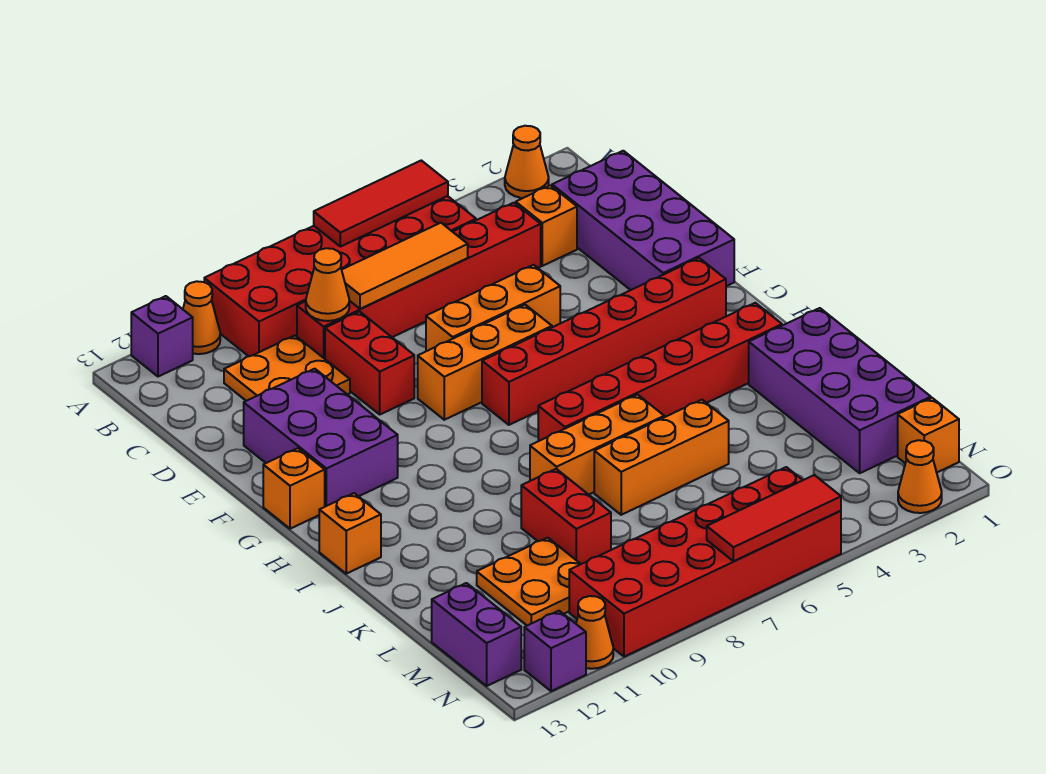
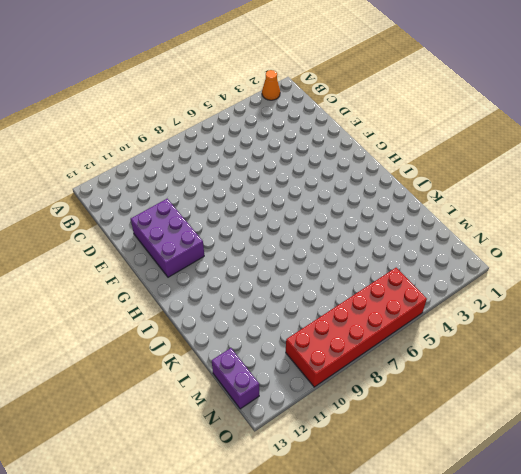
none -> red brick A5:B10 level 1
none -> orange cone A11 level 1
none -> purple brick A12 level 1
none -> purple brick C1:F2 level 1

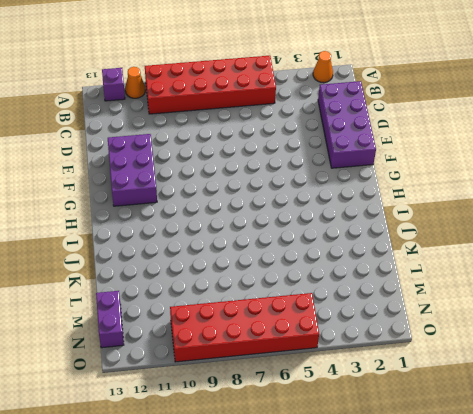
none -> orange brick C3 level 1
none -> red brick C4:C9 level 1
none -> orange plate C10:D11 level 1
none -> red brick D9:E9 level 1

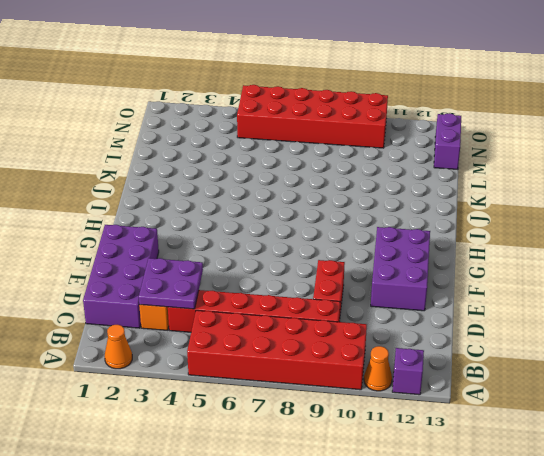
purple plate C3:D4 level 2 -> none
none -> orange plate C10:D11 level 1
none -> orange brick E5:E7 level 1
none -> orange brick F6:F8 level 1
none -> red brick G2:G7 level 1

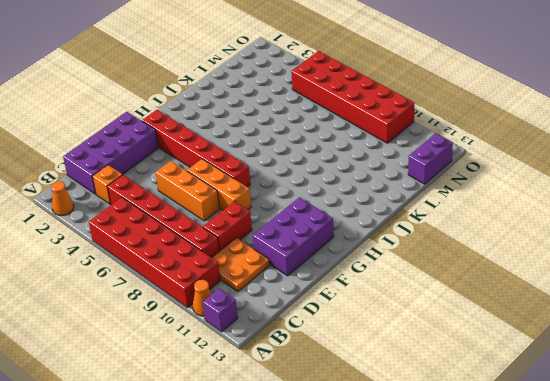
none -> orange brick G13 level 1
none -> red brick I2:I7 level 1
none -> orange brick I13 level 1
none -> purple brick J1:M2 level 1

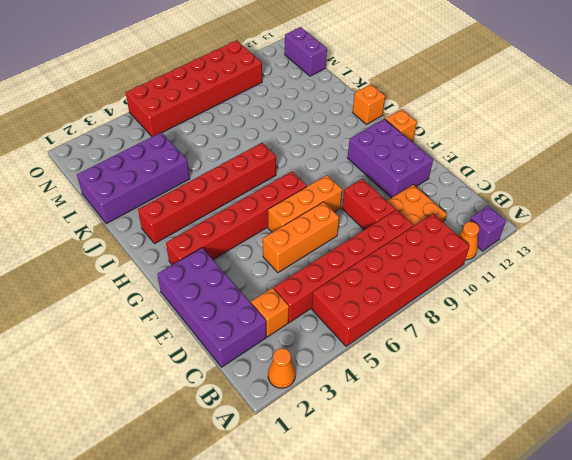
purple brick K1:L4 level 1 -> purple brick J1:M2 level 1
none -> orange brick J6:J8 level 1
none -> orange brick K5:K7 level 1
none -> red brick K9:L9 level 1
none -> orange plate L10:M11 level 1

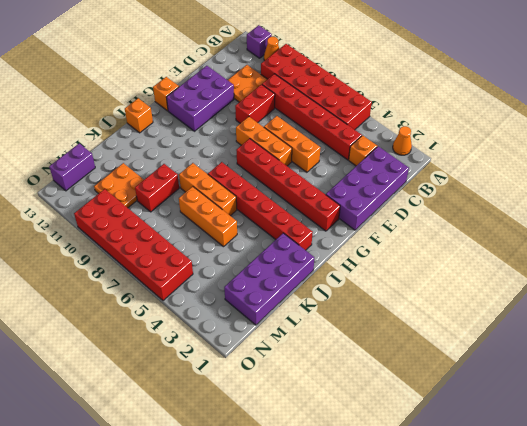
none -> orange brick N1 level 1
none -> orange cone O2 level 1
none -> orange cone O11 level 1
none -> purple brick O12 level 1

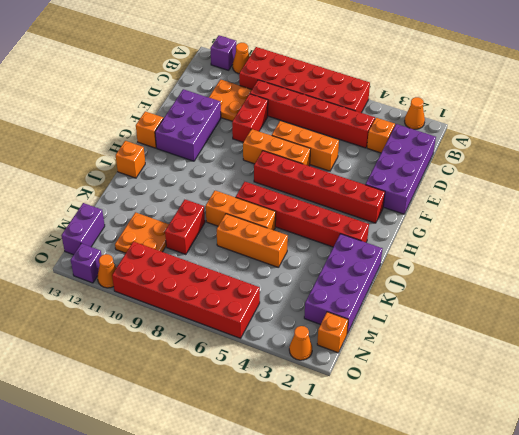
none -> red tile A5:A7 level 2
none -> orange tile C6:C8 level 2
none -> orange cone C9 level 2
none -> red tile O5:O7 level 2

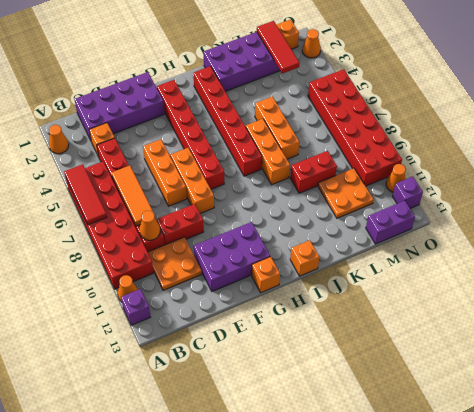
red tile M1:M3 level 2 -> red tile O5:O7 level 2

